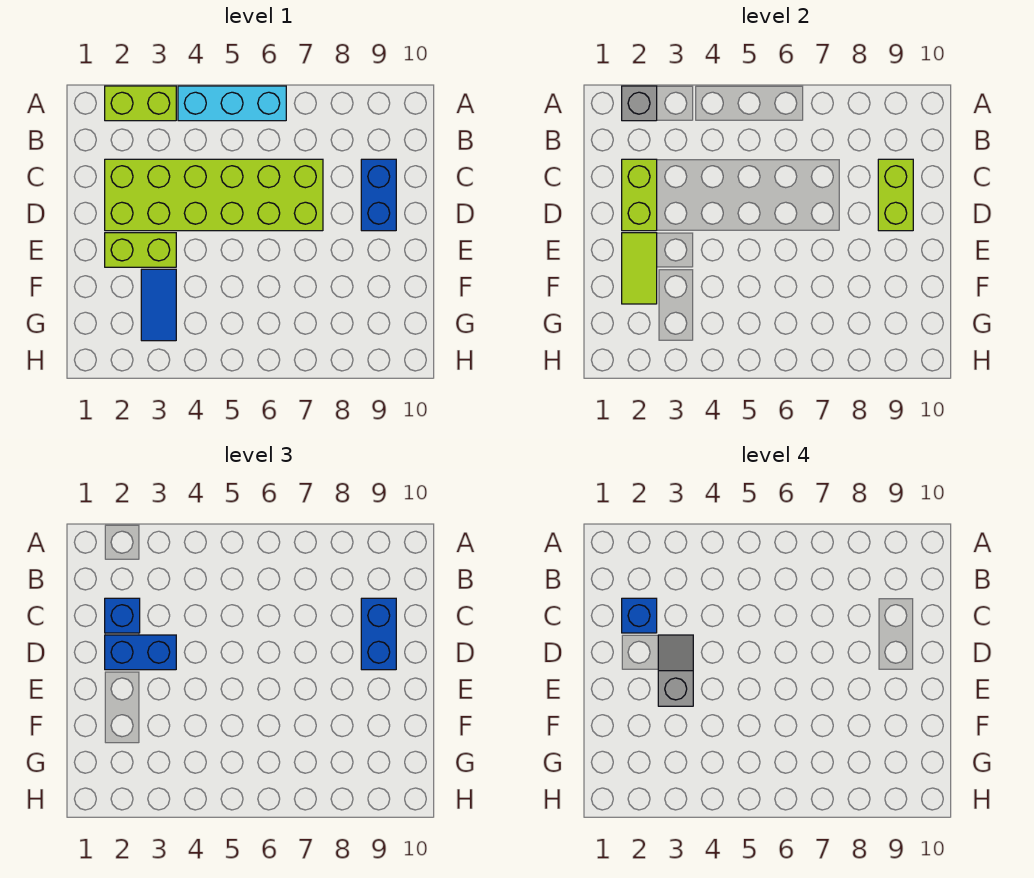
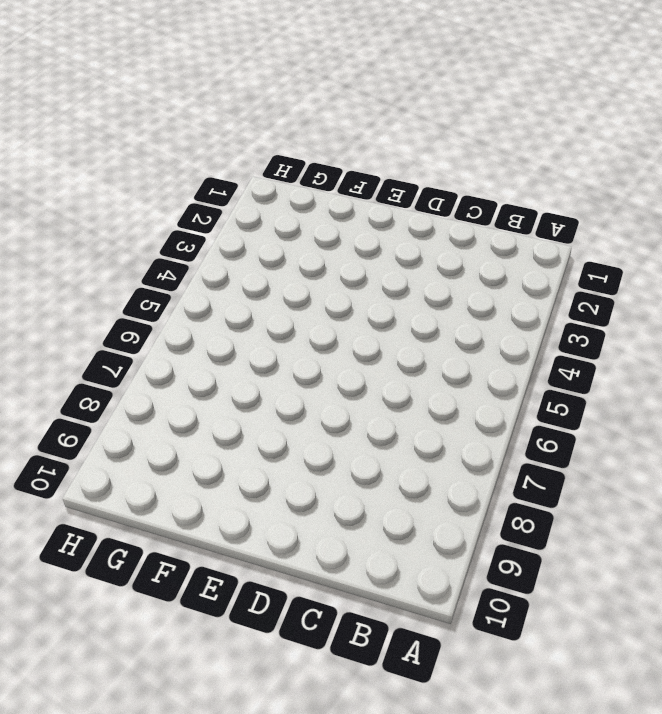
none -> lime brick A2:A3 level 1
none -> cyan brick A4:A6 level 1
none -> lime brick C2:D7 level 1

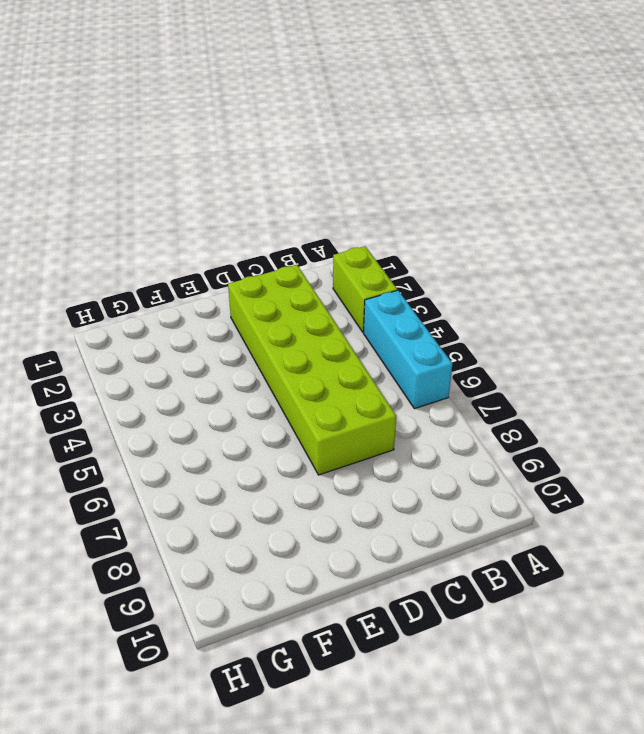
none -> blue brick C9:D9 level 1
none -> lime brick E2:E3 level 1
none -> blue tile F3:G3 level 1

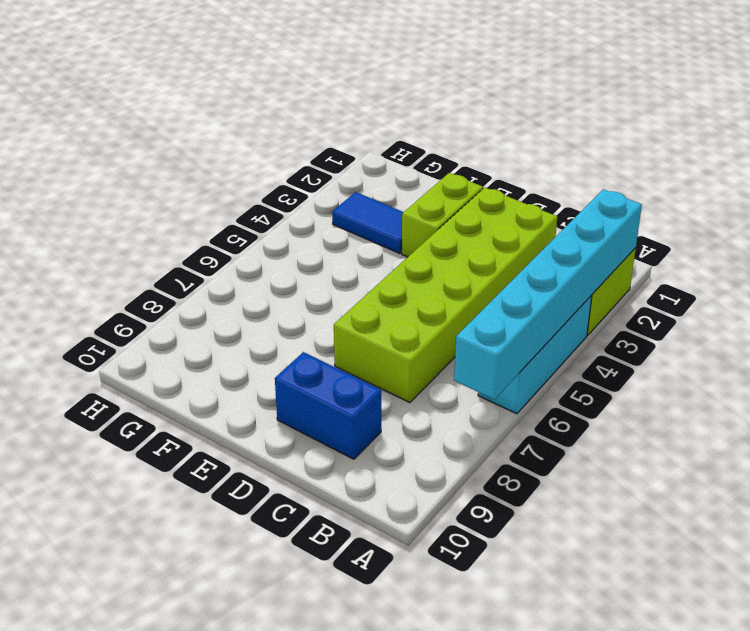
cyan brick A2:A7 level 2 -> grey brick A2 level 2
none -> lime brick C2:D2 level 2
none -> lime brick C9:D9 level 2
none -> lime tile E2:F2 level 2

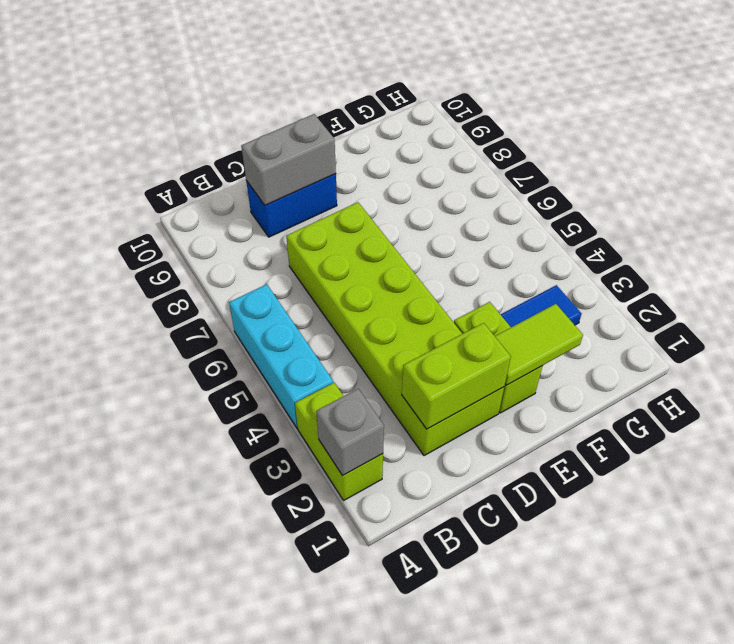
grey brick C9:D9 level 2 -> lime brick C9:D9 level 2
none -> blue brick C2 level 3
none -> blue brick C9:D9 level 3
none -> blue brick D2:D3 level 3

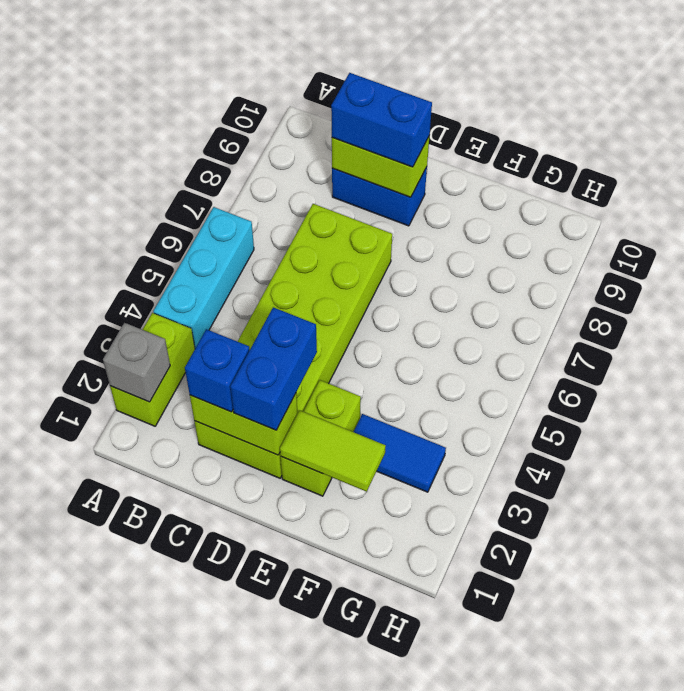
none -> blue brick C2 level 4
none -> grey slope D3:E3 level 4 top E

